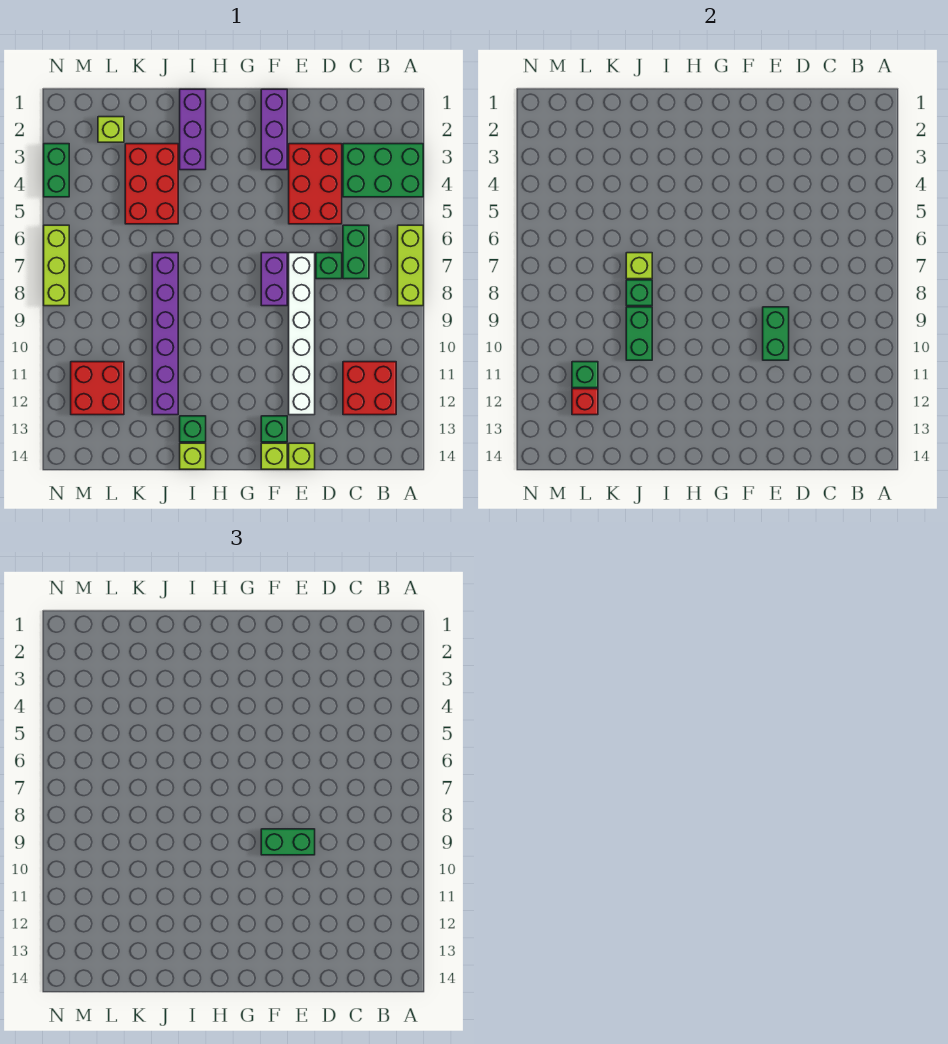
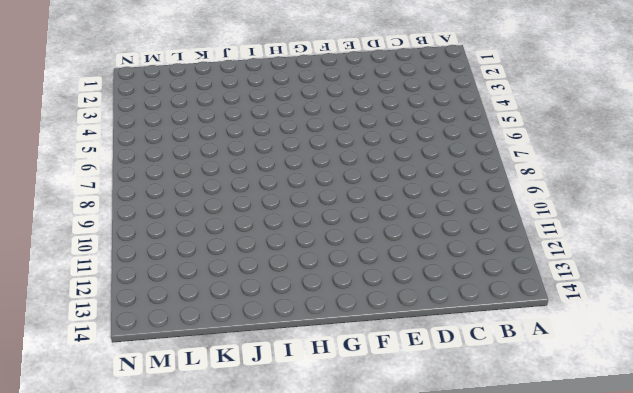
none -> green brick A3:C4 level 1
none -> lime brick A6:A8 level 1
none -> red brick B11:C12 level 1

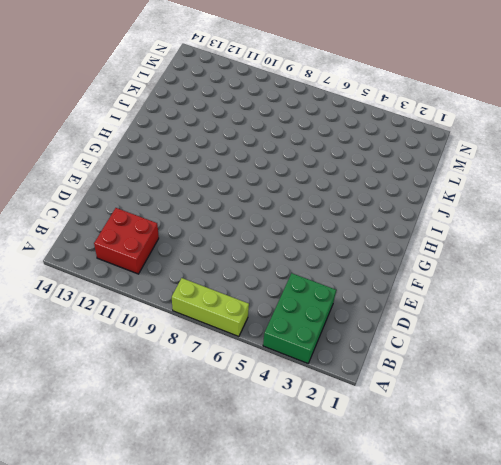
none -> green brick C6:C7 level 1
none -> red brick D3:E5 level 1
none -> green brick D7 level 1

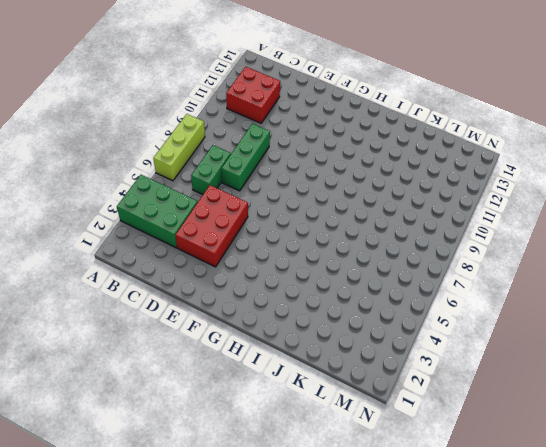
green brick D7:D9 level 1 -> green brick D7 level 1
none -> white brick E7:E12 level 1
none -> lime brick E14 level 1
none -> purple brick F1:F3 level 1

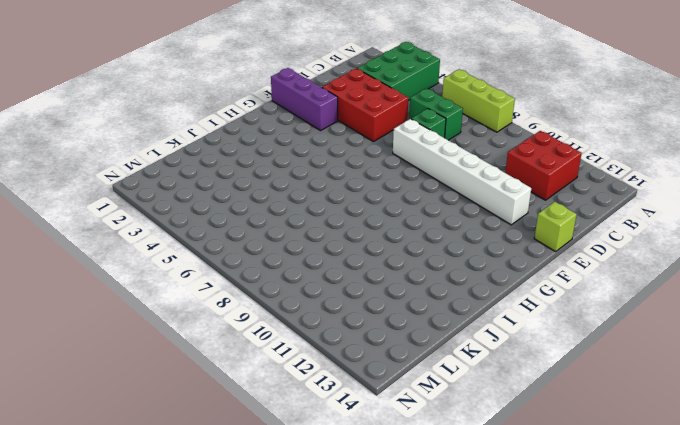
none -> purple brick F7:F8 level 1
none -> green brick F13 level 1
none -> lime brick F14 level 1

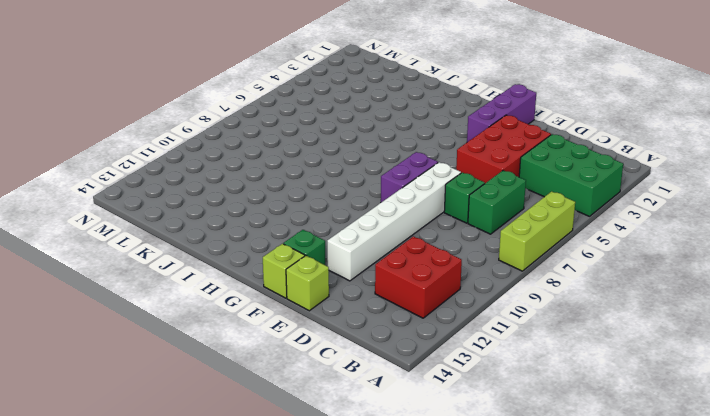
none -> purple brick I1:I3 level 1
none -> green brick I13 level 1
none -> lime brick I14 level 1

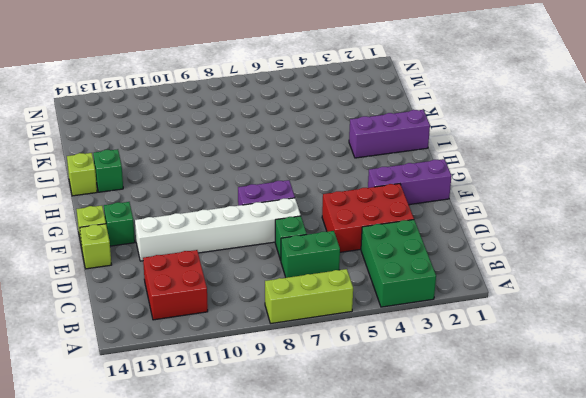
none -> red brick J3:K5 level 1
none -> purple brick J7:J12 level 1
none -> lime brick L2 level 1

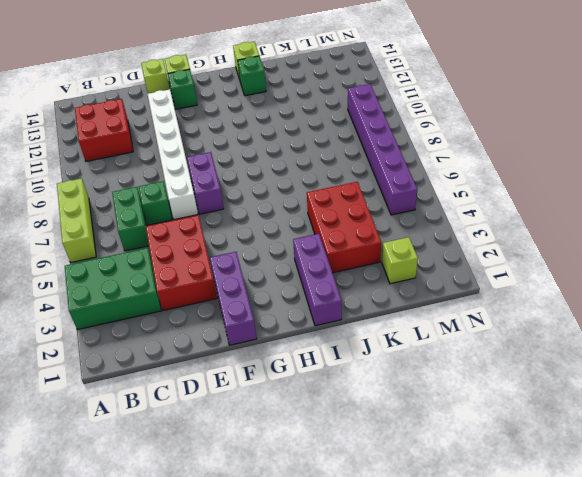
purple brick M5:M10 level 1 -> purple brick J7:J12 level 1
none -> red brick L11:M12 level 1
none -> green brick N3:N4 level 1
none -> lime brick N6:N8 level 1

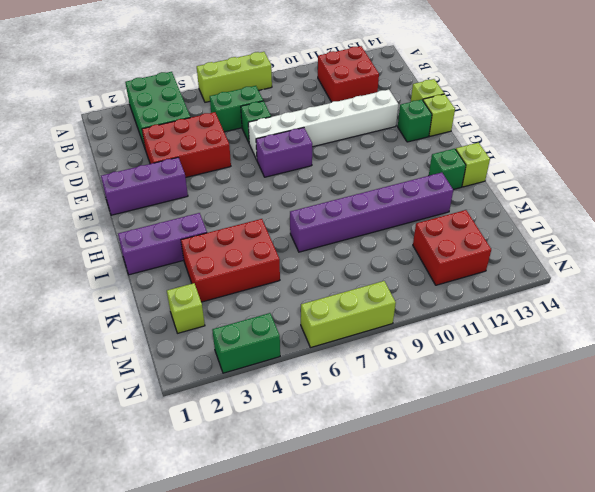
none -> green brick E9:E10 level 2
none -> lime brick J7 level 2
none -> green brick J8 level 2

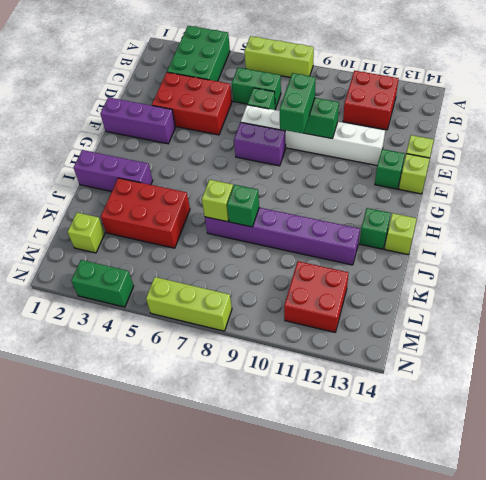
none -> green brick J9:J10 level 2
none -> green brick L11 level 2
none -> red brick L12 level 2

